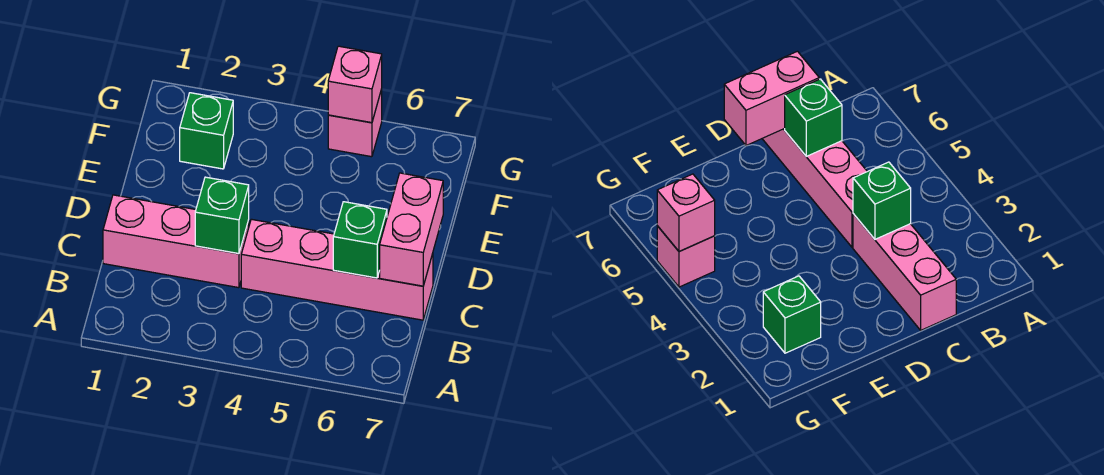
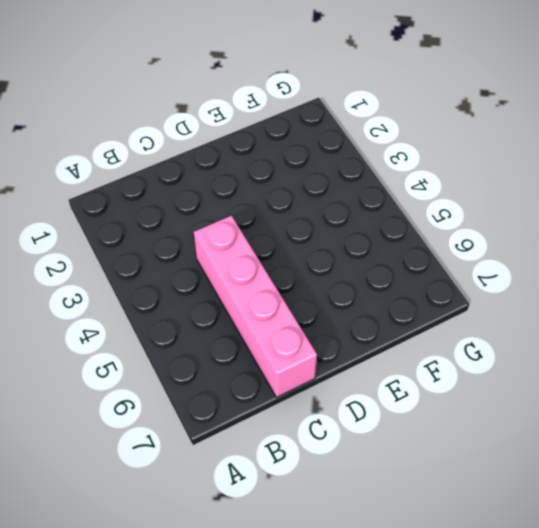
none -> pink brick C1:C3 level 1
none -> green brick F2 level 1

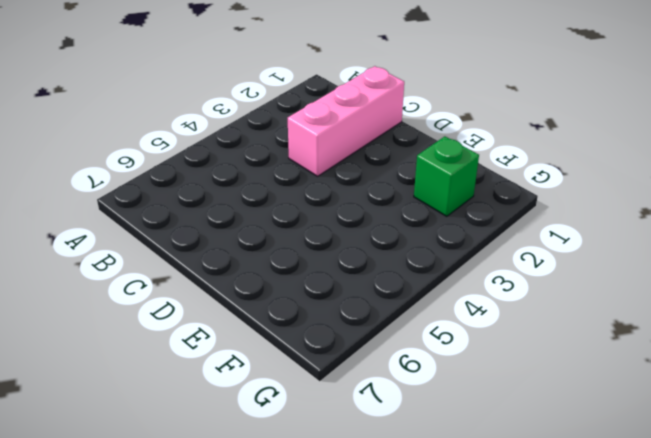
none -> pink brick C4:C7 level 1
none -> pink brick G5 level 1

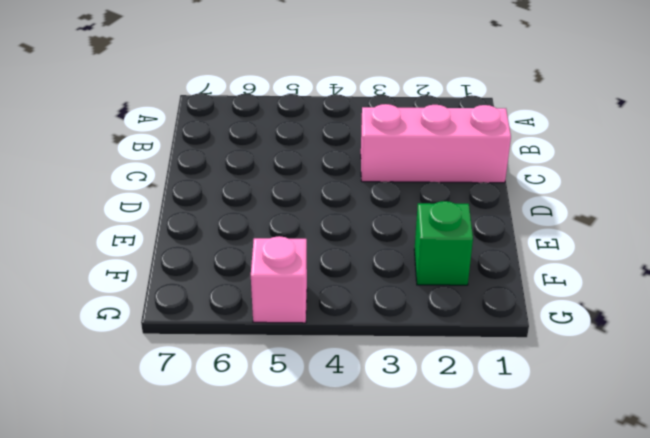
none -> pink brick C4:C7 level 1
none -> green brick C3 level 2

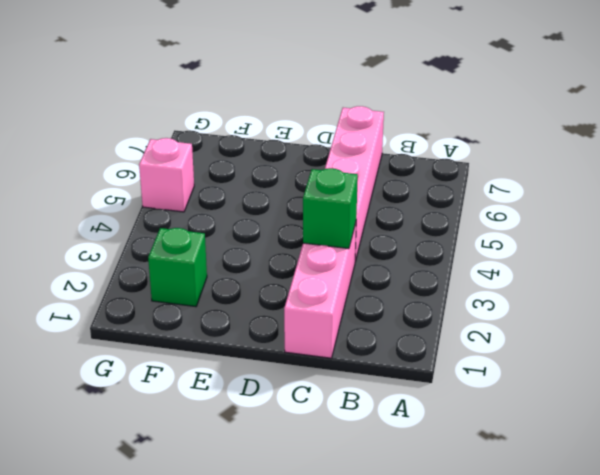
none -> green brick C6 level 2
none -> pink brick C7:D7 level 2

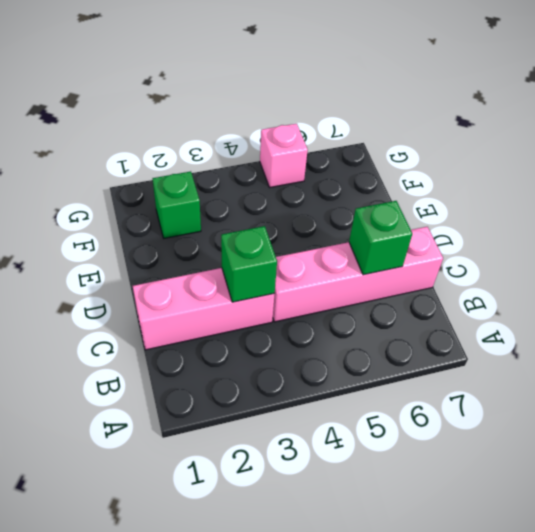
none -> pink brick C7:D7 level 2
none -> pink brick G5 level 2

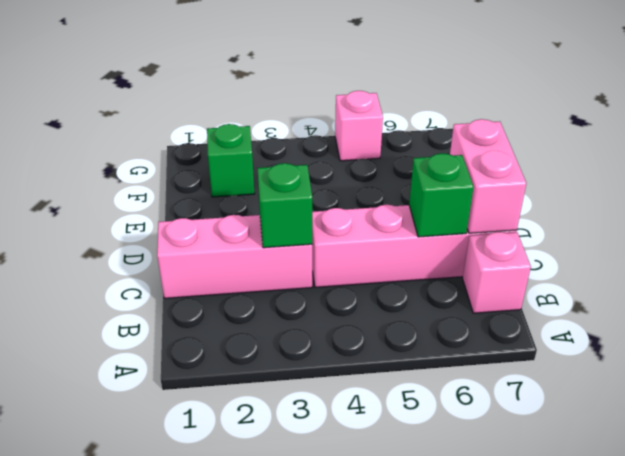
pink brick B7 level 1 -> pink brick G5 level 2

